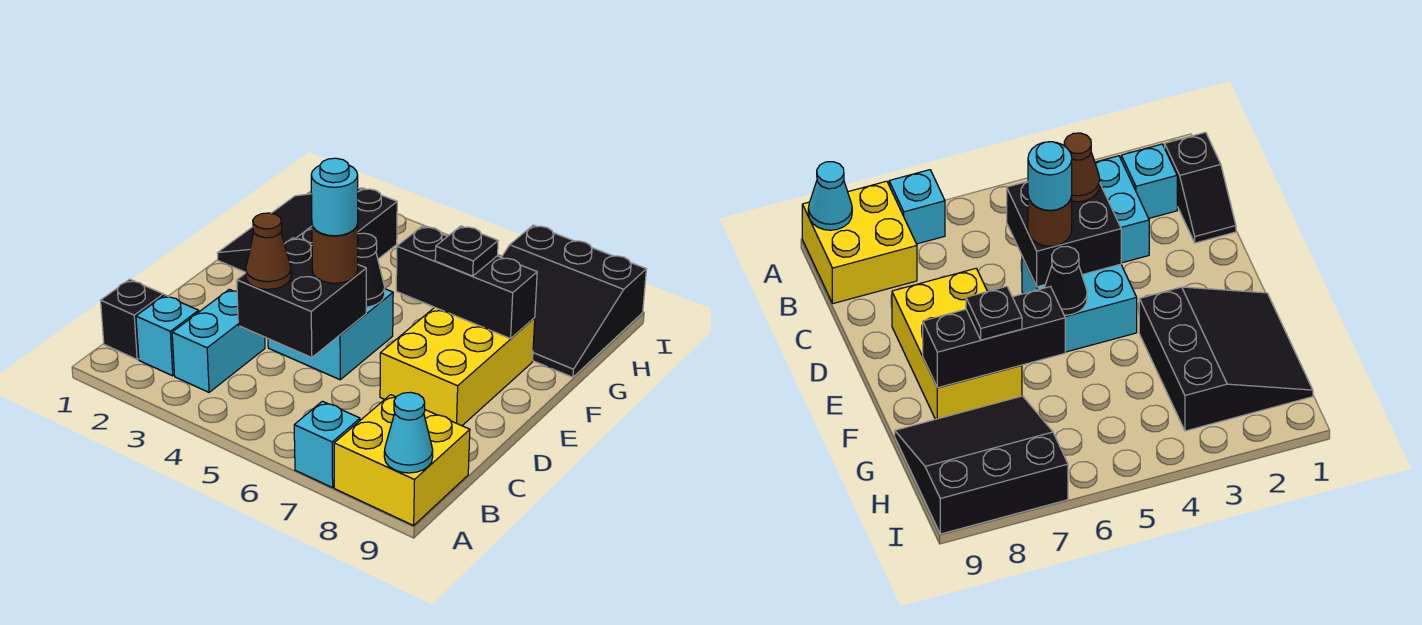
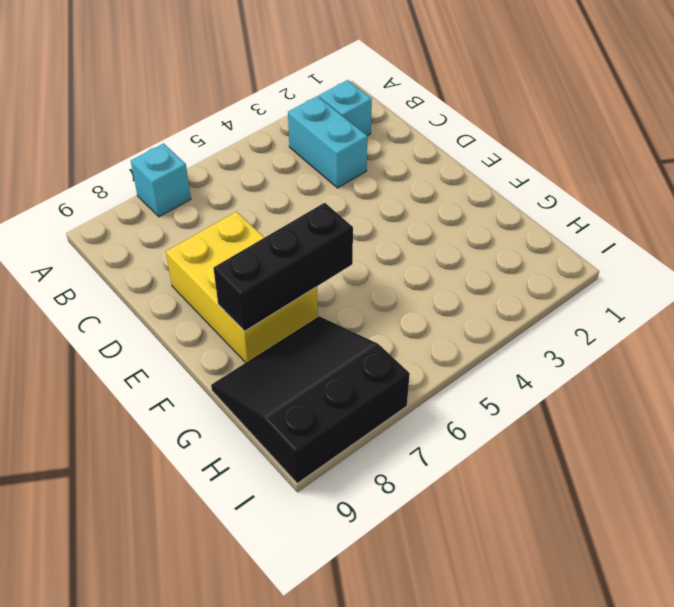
none -> yellow brick A8:B9 level 1
none -> black slope B1:C1 level 1 top B
none -> cyan brick D4:E5 level 1

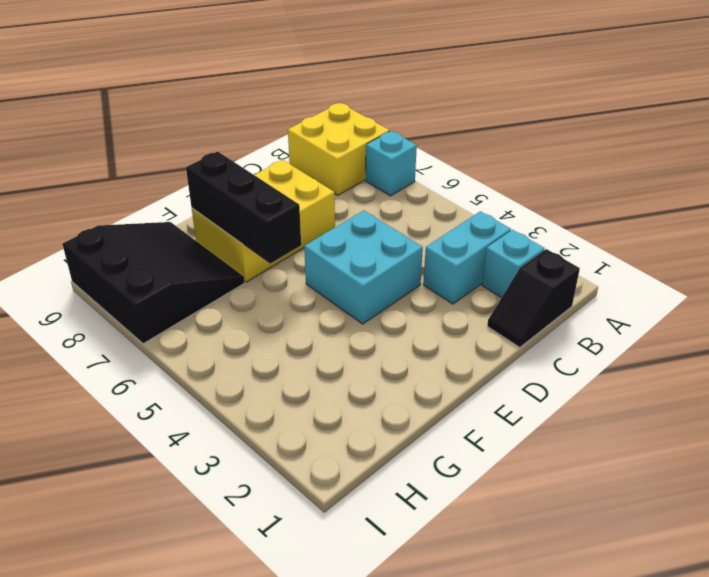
none -> black slope F1:H3 level 1 top 3
none -> cyan cone A9 level 2
none -> black brick C4:D5 level 2

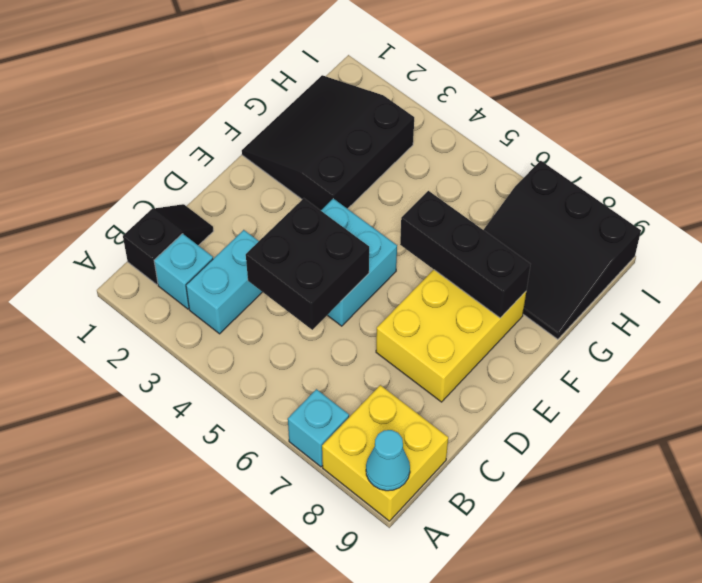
none -> black cone E5 level 2
none -> brown cone C4 level 3
none -> brown round brick D5 level 3

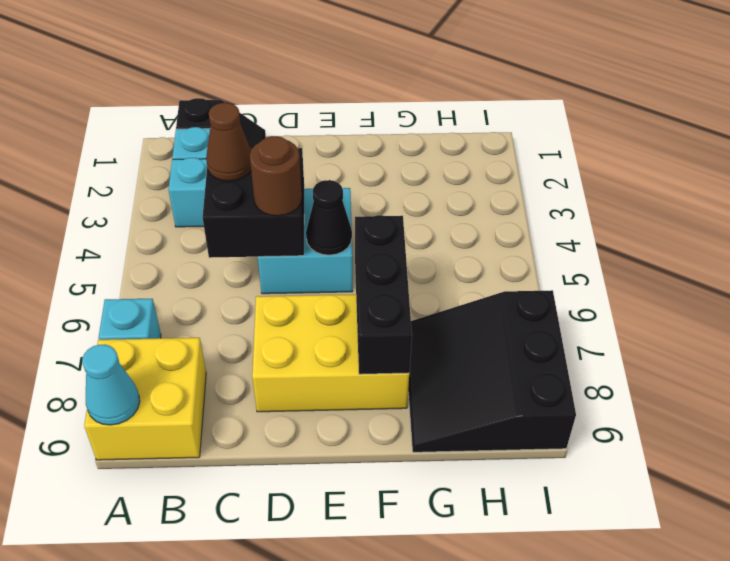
none -> black slope F1:H3 level 1 top 3
none -> black plate F7 level 3
none -> cyan round brick D5 level 4

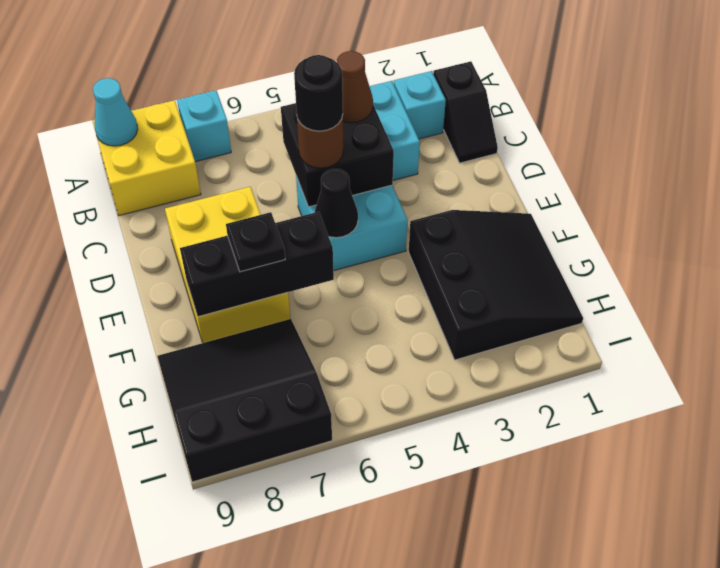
black round brick D5 level 4 -> cyan round brick D5 level 4

